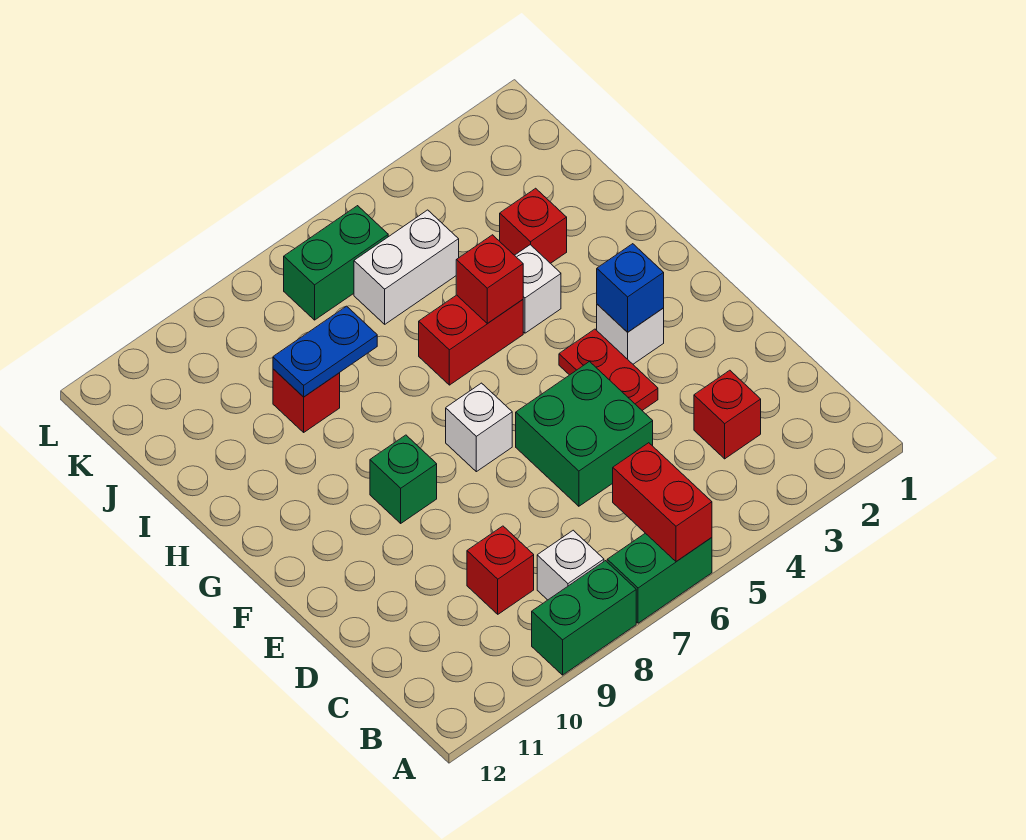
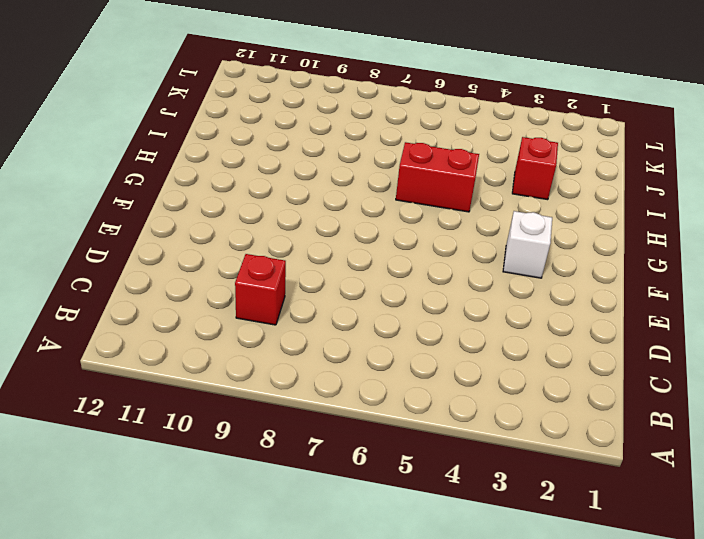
none -> green brick A6:A7 level 1
none -> green brick A8:A9 level 1
none -> white brick B8 level 1

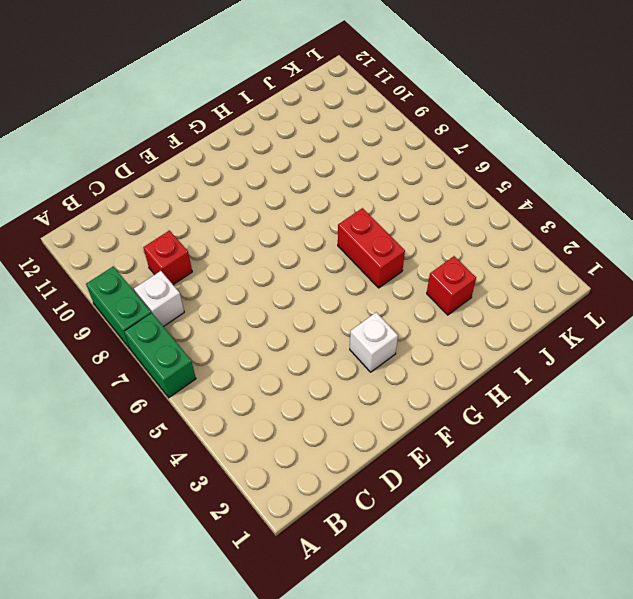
none -> red brick C3 level 1
none -> green brick D5:E6 level 1
none -> red plate E4:F4 level 1

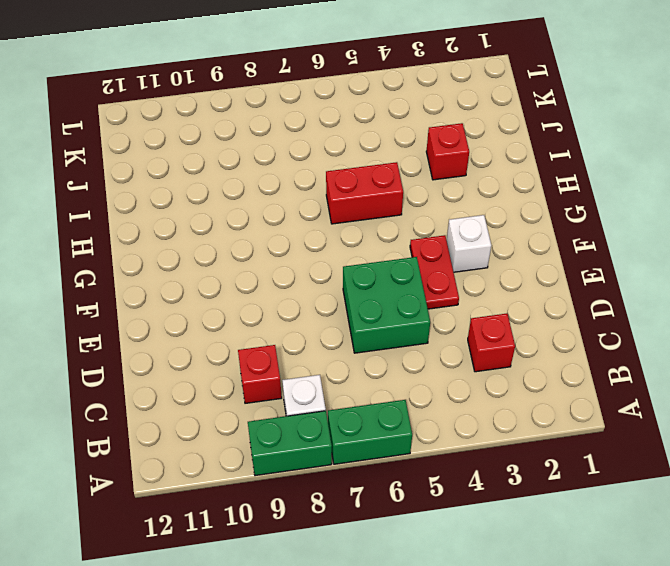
none -> white brick F7 level 1
none -> green brick F9 level 1
none -> white brick H4 level 1

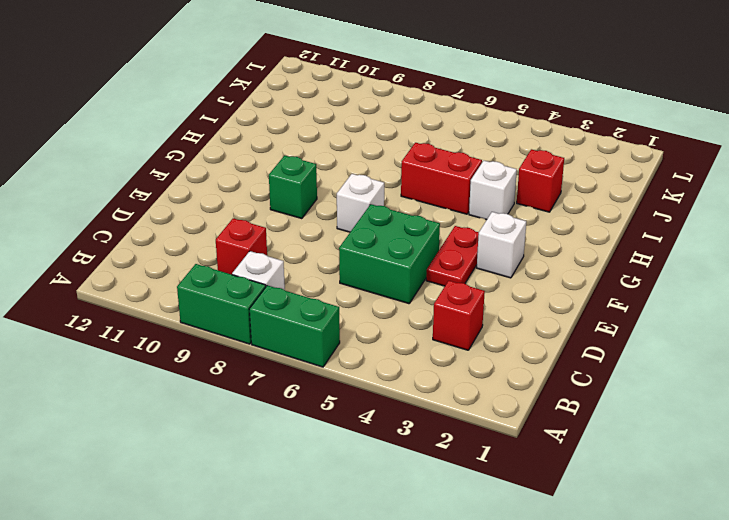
none -> red brick I9 level 1
none -> white brick J5:J6 level 1
none -> green brick K6:K7 level 1

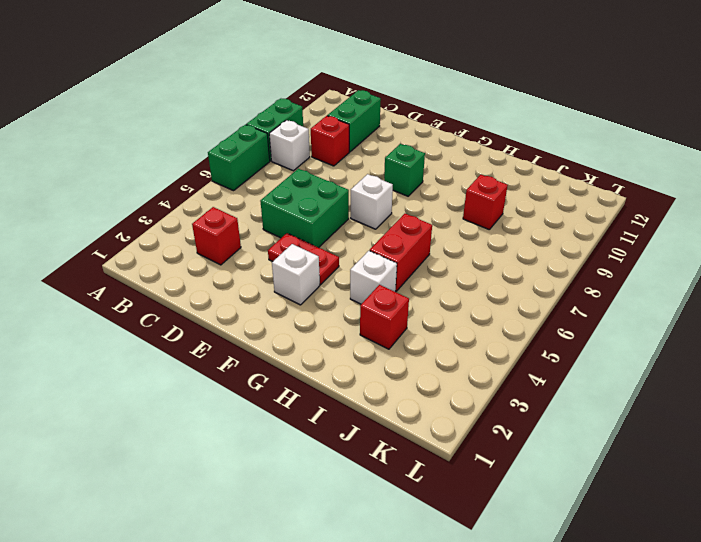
green brick C10:C11 level 1 -> green brick K6:K7 level 1
none -> white brick J5:J6 level 1
none -> red brick A6:B6 level 2
none -> blue brick F3 level 2

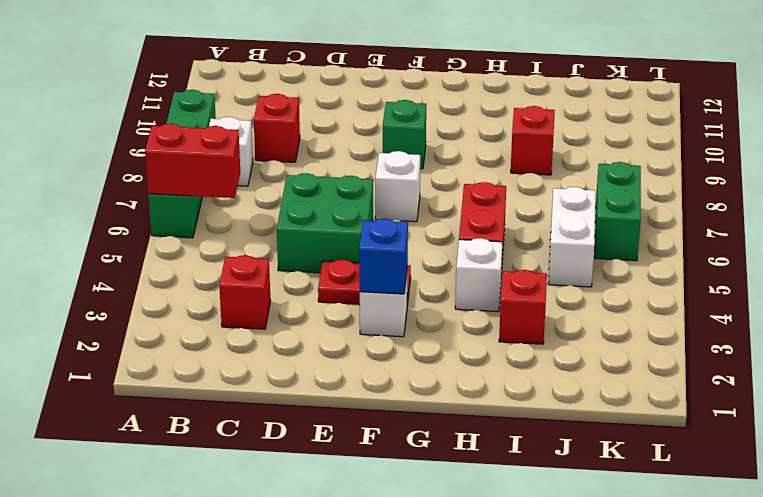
none -> red brick H5 level 2
none -> blue plate I8:I9 level 2

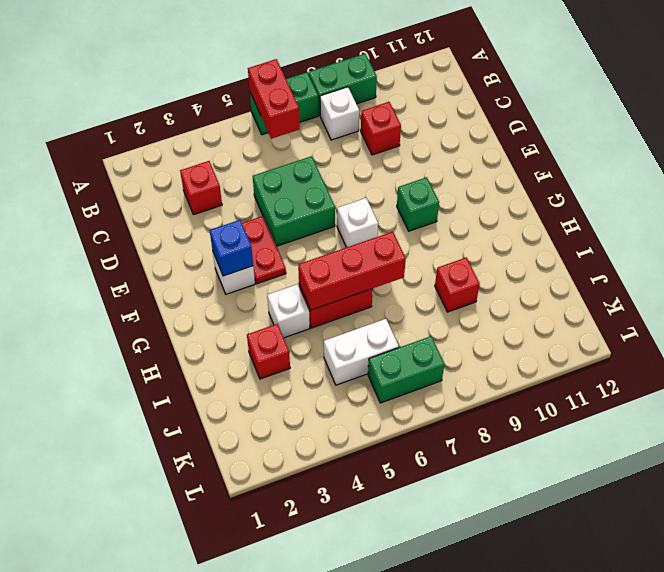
red brick H5:H7 level 2 -> red brick H5 level 2
none -> blue plate I8:I9 level 2

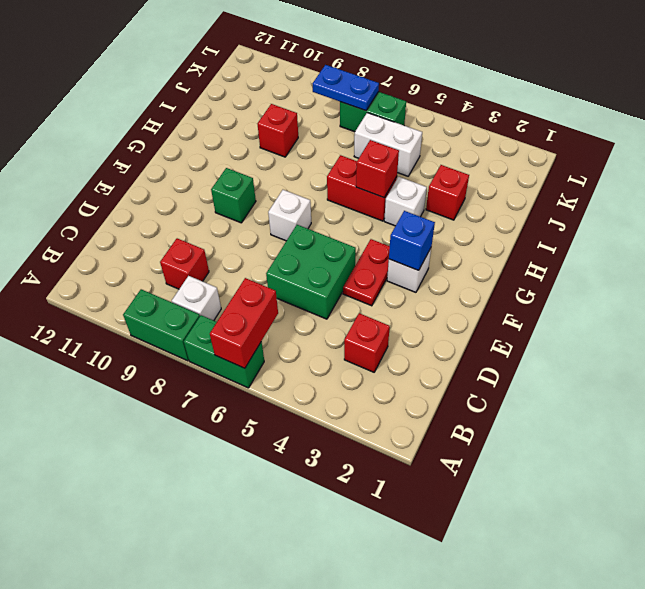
blue plate K7:K8 level 2 -> blue plate I8:I9 level 2

